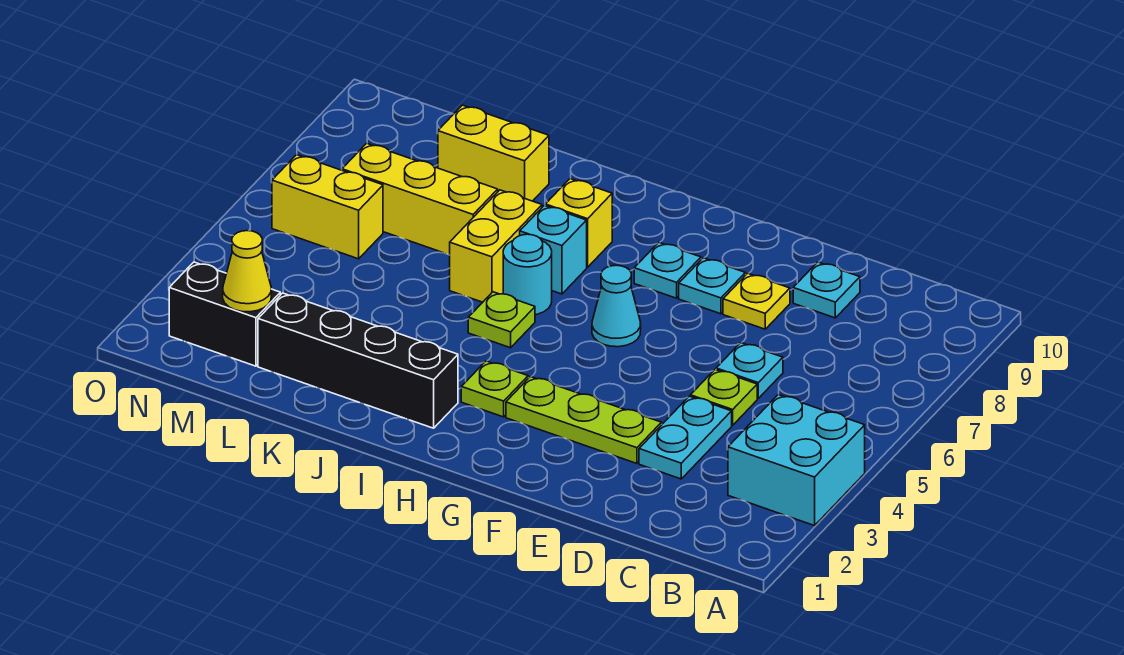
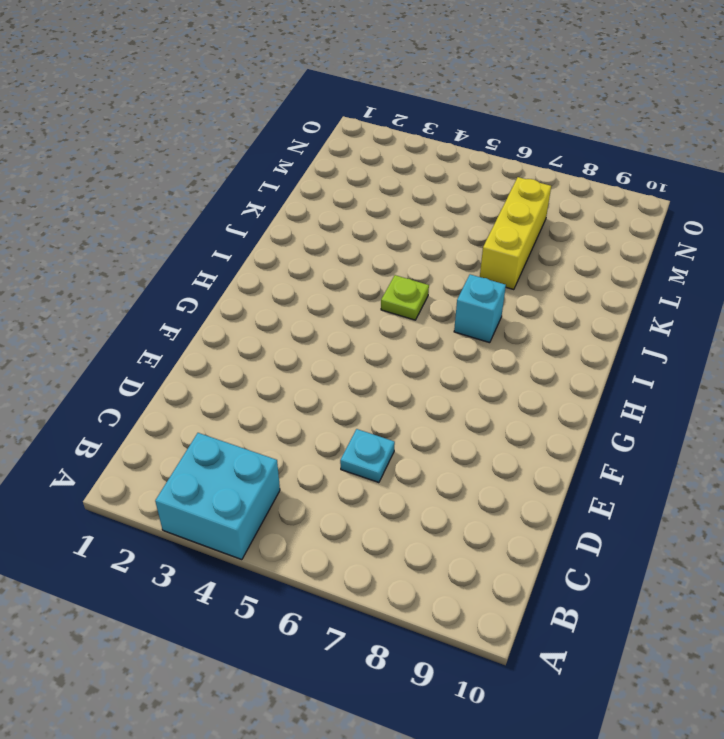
none -> cyan plate D3:D4 level 1
none -> lime plate D5 level 1
none -> cyan plate D9 level 1

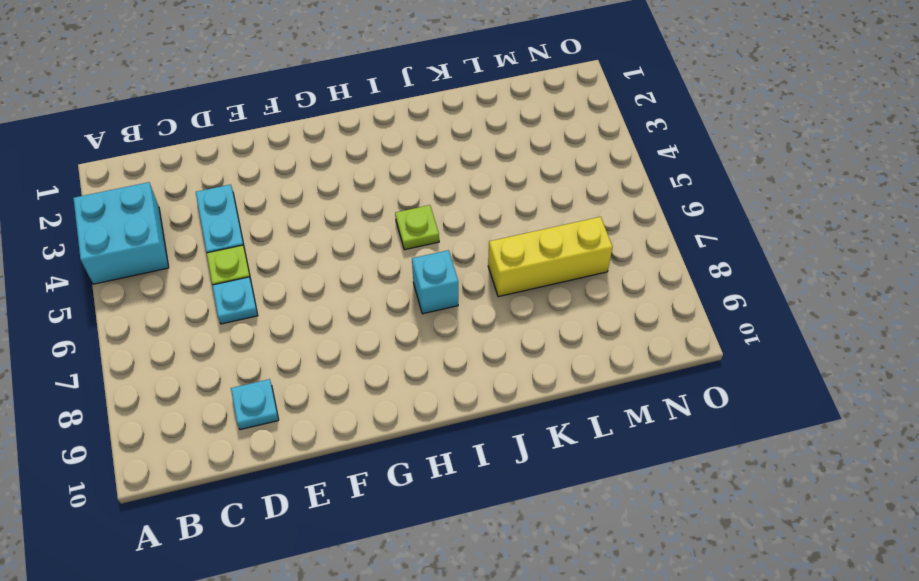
none -> lime plate E3:G3 level 1
none -> yellow plate E8 level 1
none -> cyan plate F8 level 1

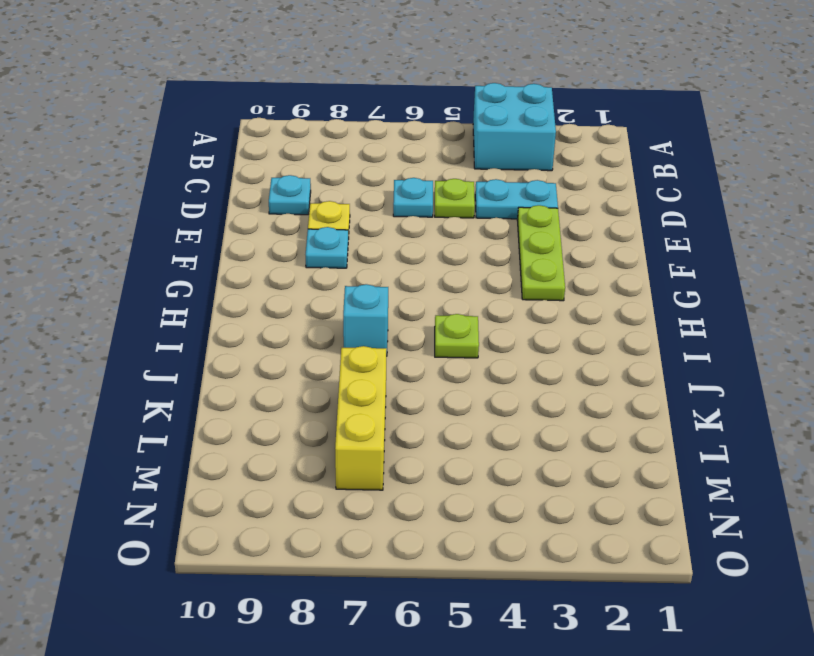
none -> cyan cone G6 level 1
none -> cyan plate G8 level 1
none -> lime plate H3 level 1

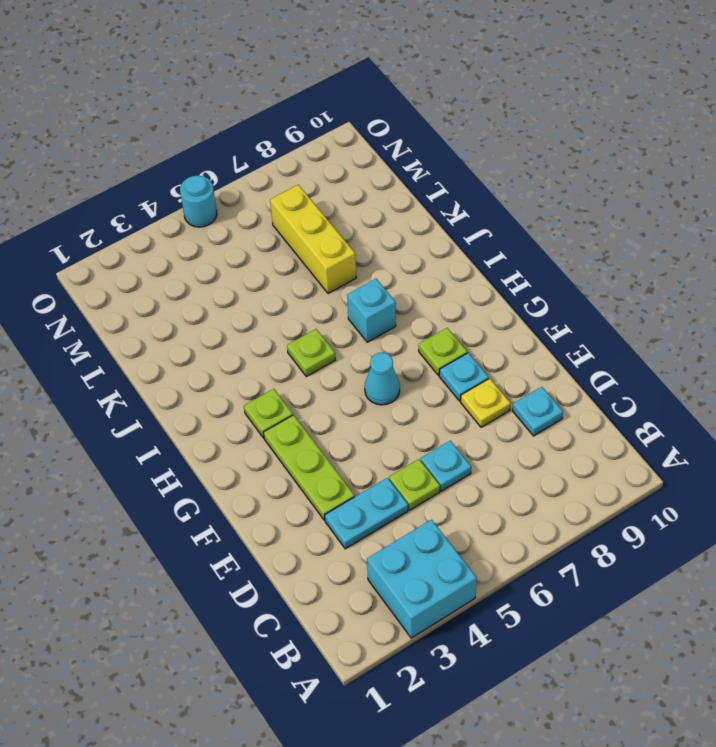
lime plate G8 level 1 -> cyan plate G8 level 1
cyan round brick O5 level 1 -> cyan round brick I6 level 1
none -> black brick I2:L2 level 1
none -> yellow brick I8 level 1
none -> yellow brick J6:J7 level 1

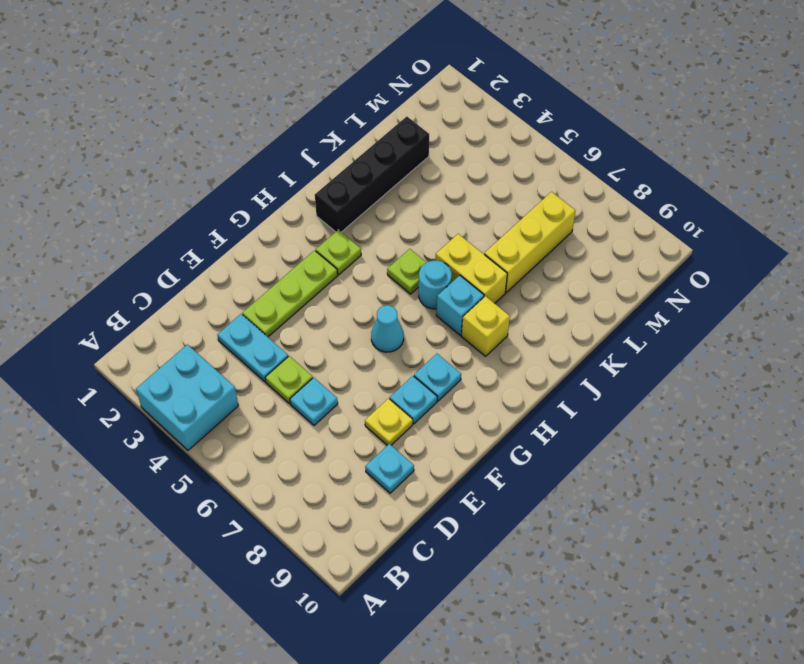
none -> yellow brick K9:L9 level 1
none -> black brick M2:N2 level 1
none -> yellow brick M6:N6 level 1

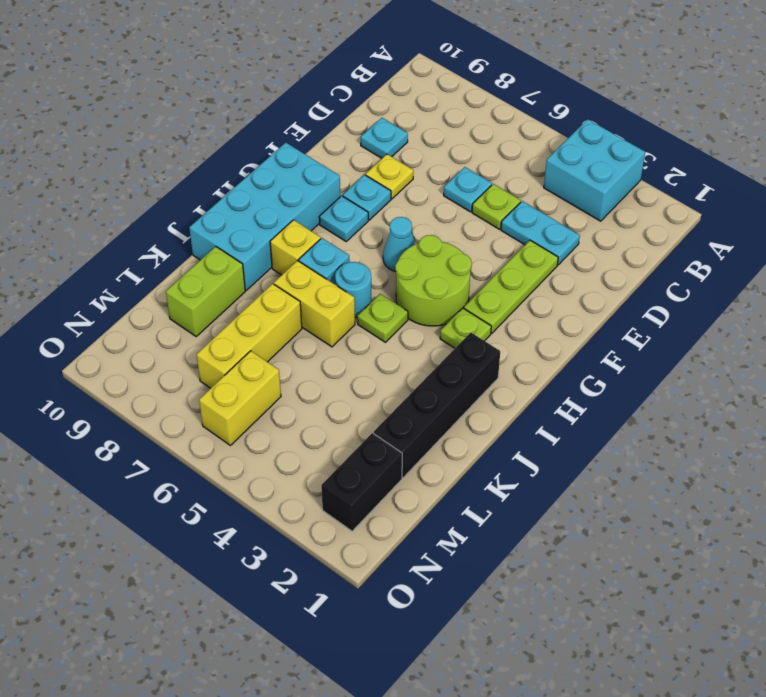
lime round brick G4:H5 level 1 -> none
cyan brick G9:J10 level 1 -> none
lime brick K9:L9 level 1 -> yellow brick K9:L9 level 1
none -> yellow cone M2 level 2

